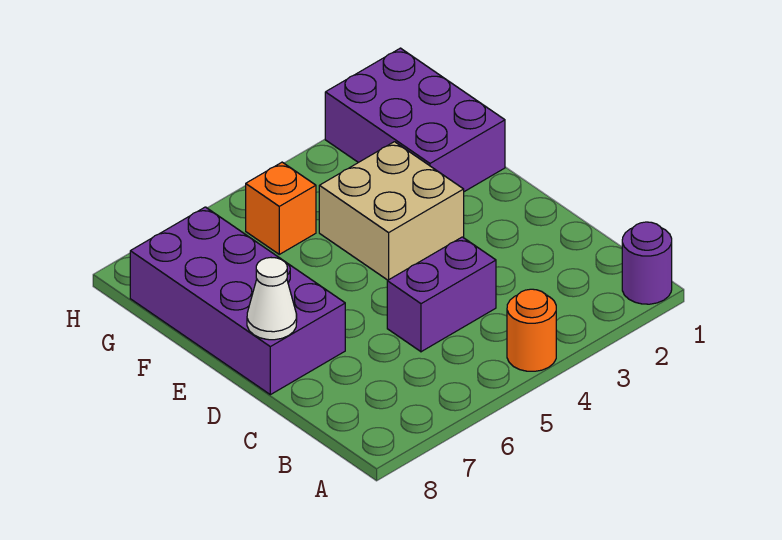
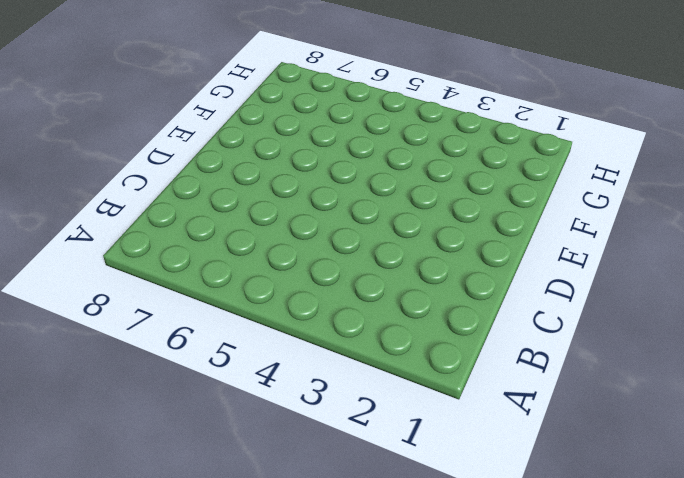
none -> purple round brick A1 level 1
none -> orange round brick A4 level 1

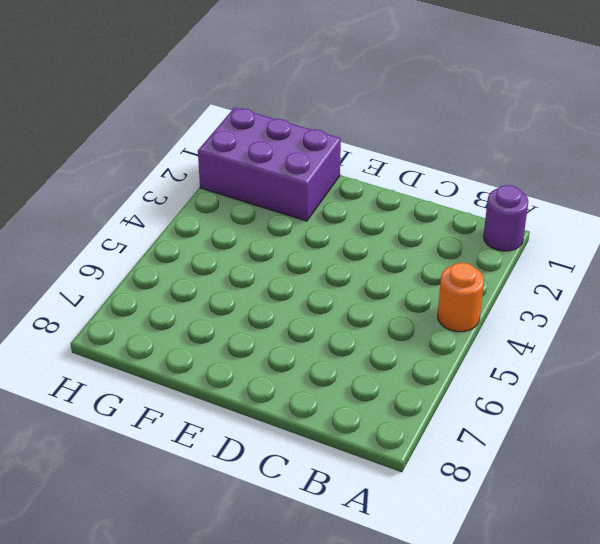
none -> purple brick C4:C5 level 1
none -> purple brick D7:G8 level 1

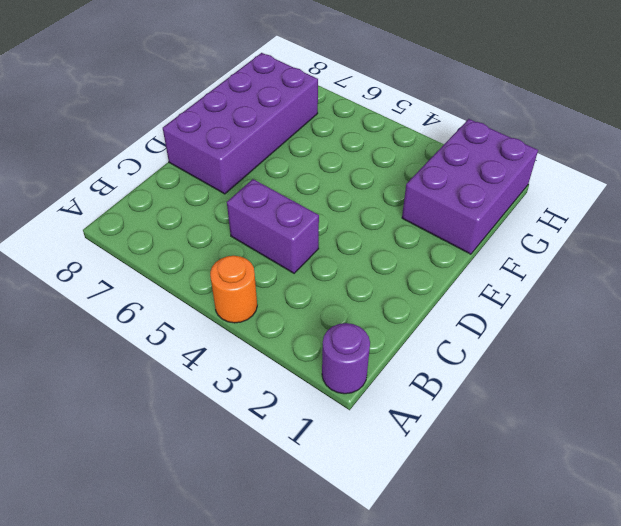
none -> tan brick E3:F4 level 1
none -> orange brick G5 level 1

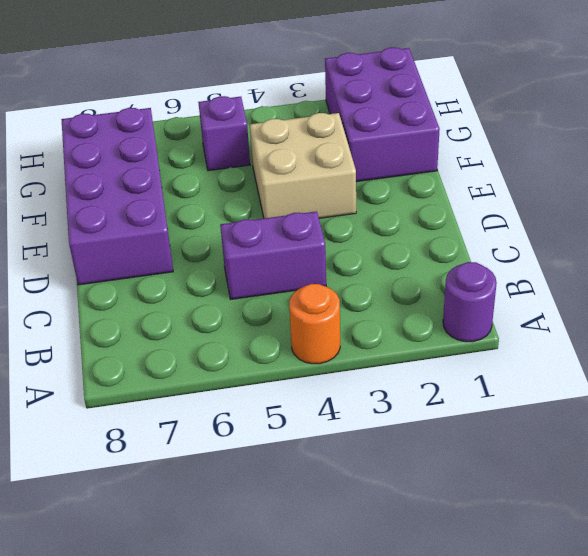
purple brick G5 level 1 -> orange brick G5 level 1
none -> white cone D8 level 2

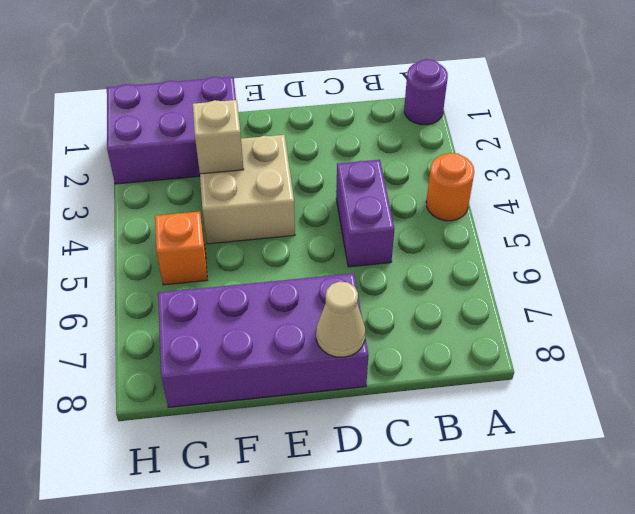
tan cone D8 level 2 -> white cone D8 level 2
tan brick F3 level 2 -> none

